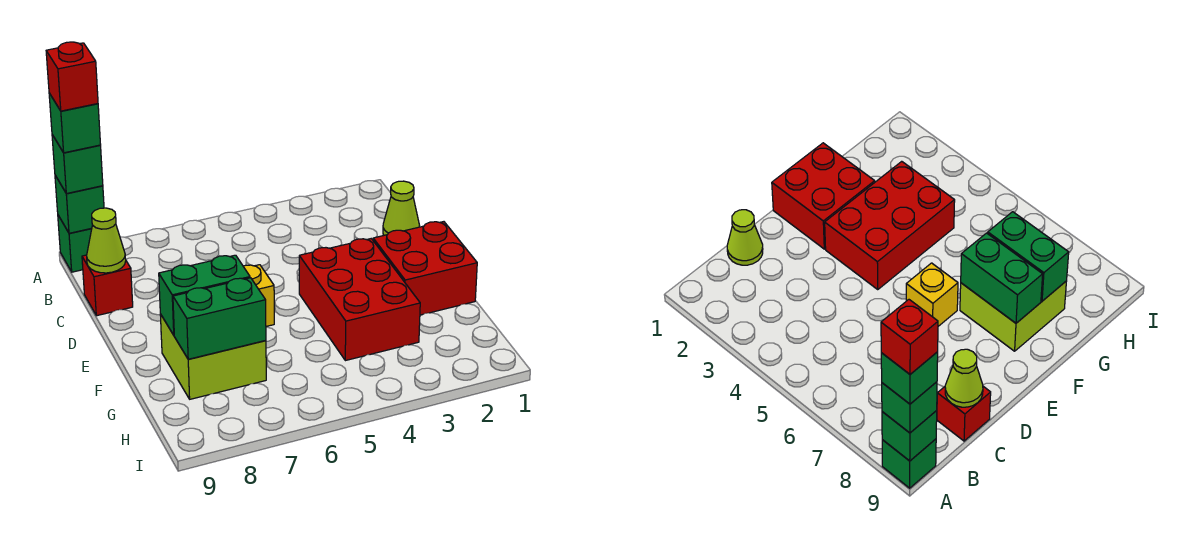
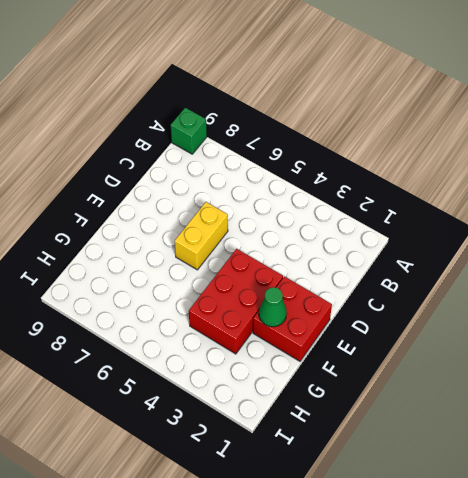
yellow brick D6:E6 level 1 -> yellow brick E6 level 1
green cone F2 level 2 -> none
none -> lime cone C1 level 1
none -> red brick C9 level 1
none -> lime brick F7:G8 level 1

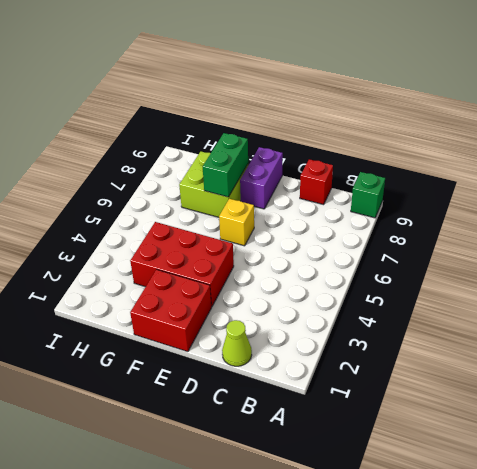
purple brick E8:E9 level 1 -> none
none -> green brick A9 level 2
none -> lime cone C9 level 2
none -> green brick G7:G8 level 2

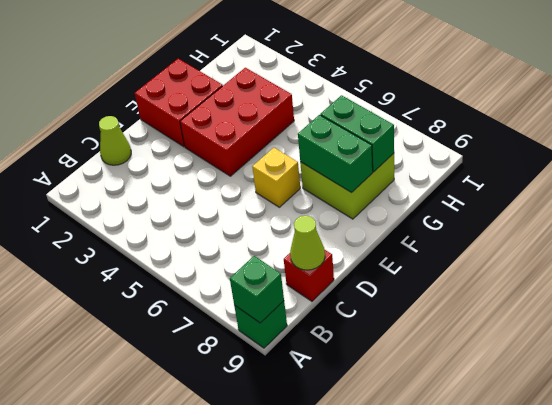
none -> green brick A9 level 3
none -> green brick A9 level 4
none -> red brick A9 level 5

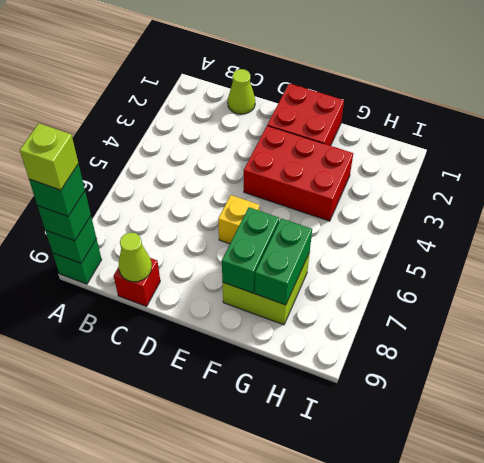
lime brick A9 level 5 -> red brick A9 level 5

